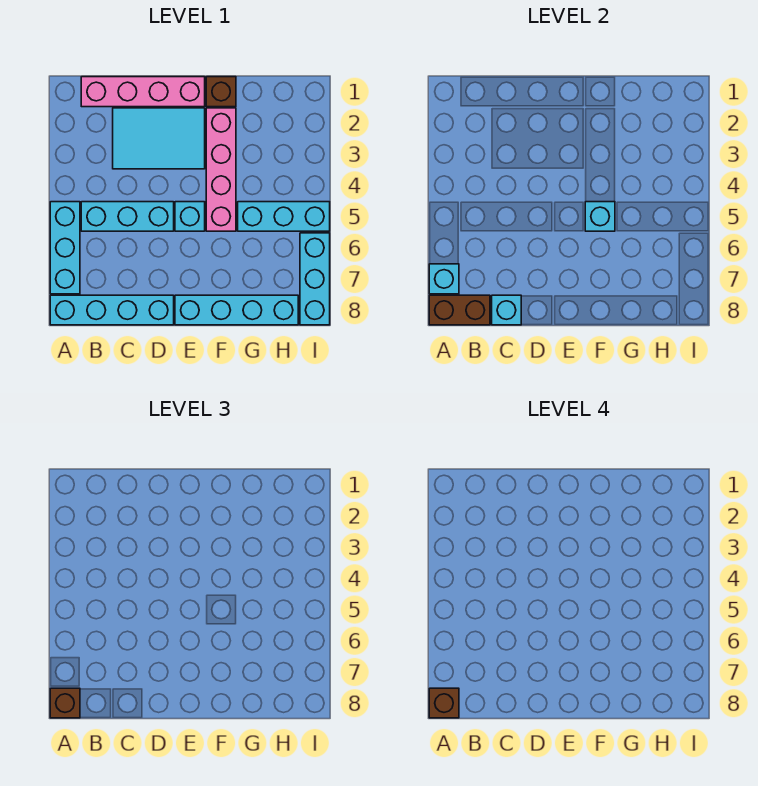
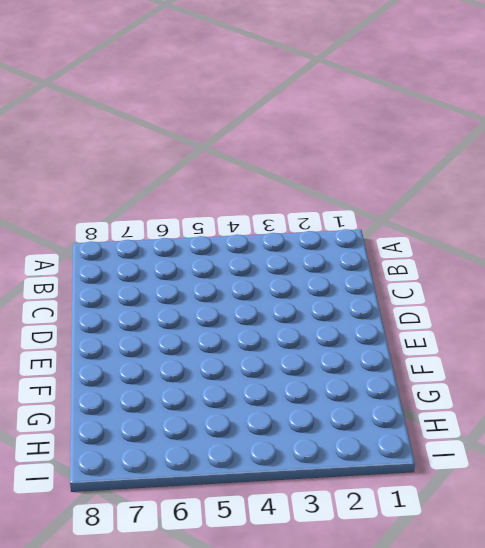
none -> cyan brick A5:A7 level 1
none -> cyan brick A8:D8 level 1
none -> pink brick B1:E1 level 1

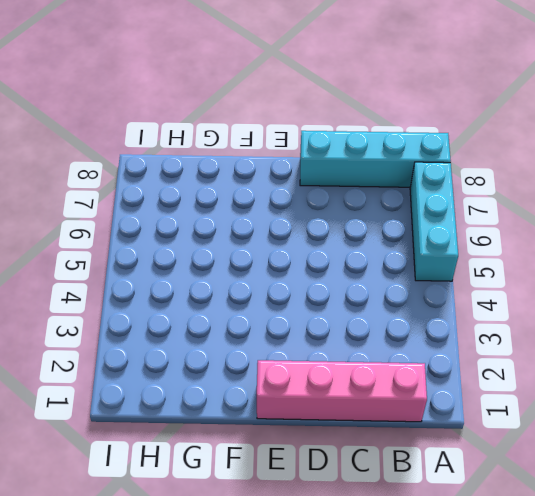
none -> cyan brick B5:D5 level 1
none -> cyan tile C2:E3 level 1
none -> cyan brick E5 level 1

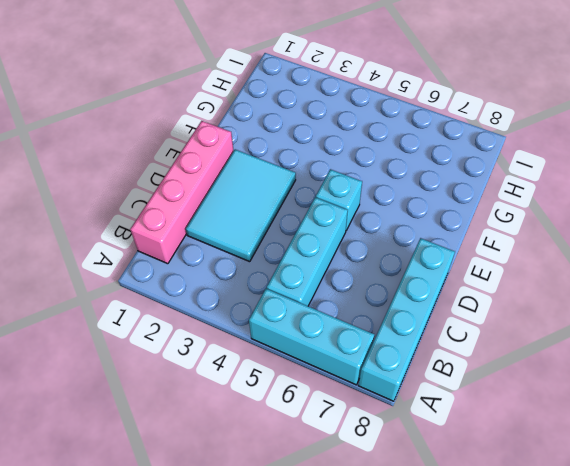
none -> cyan brick E8:H8 level 1
none -> brown brick F1 level 1
none -> pink brick F2:F5 level 1

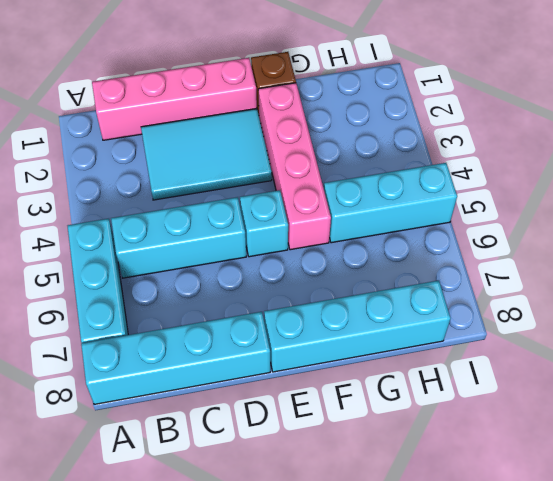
none -> cyan brick I6:I8 level 1
none -> cyan brick A7 level 2
none -> brown brick A8:B8 level 2

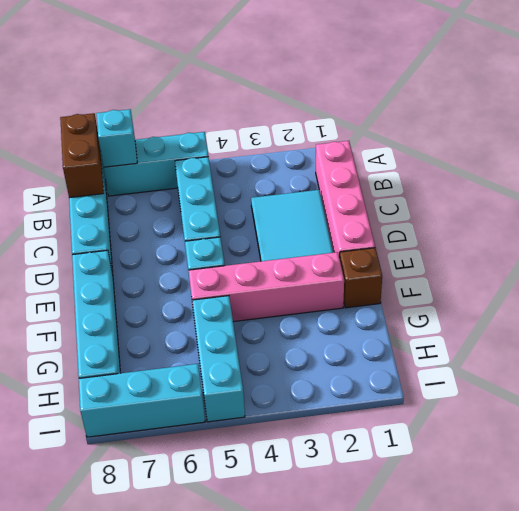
none -> cyan brick C8 level 2
none -> cyan brick F5 level 2
none -> brown brick A8 level 3

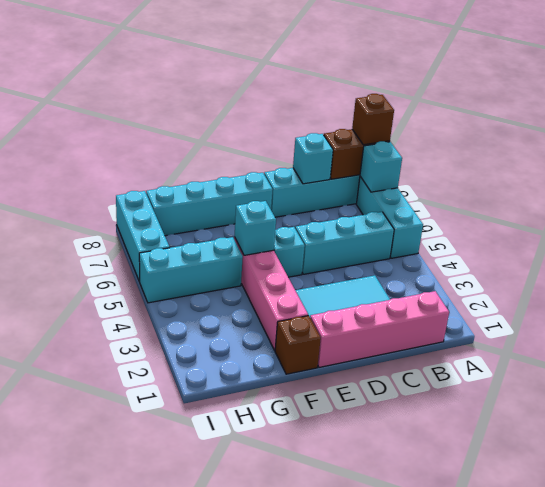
none -> brown brick A8 level 4

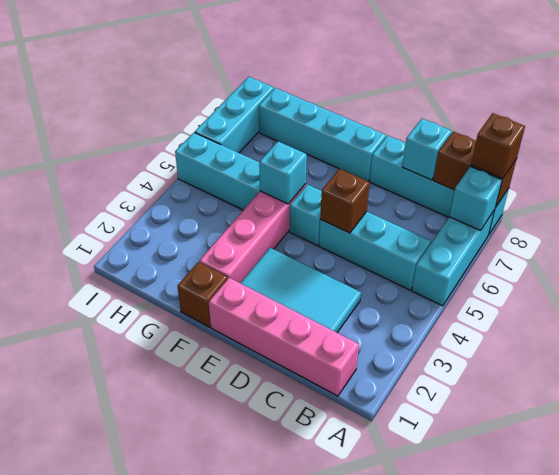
brown brick D5 level 2 -> brown brick A8 level 4

